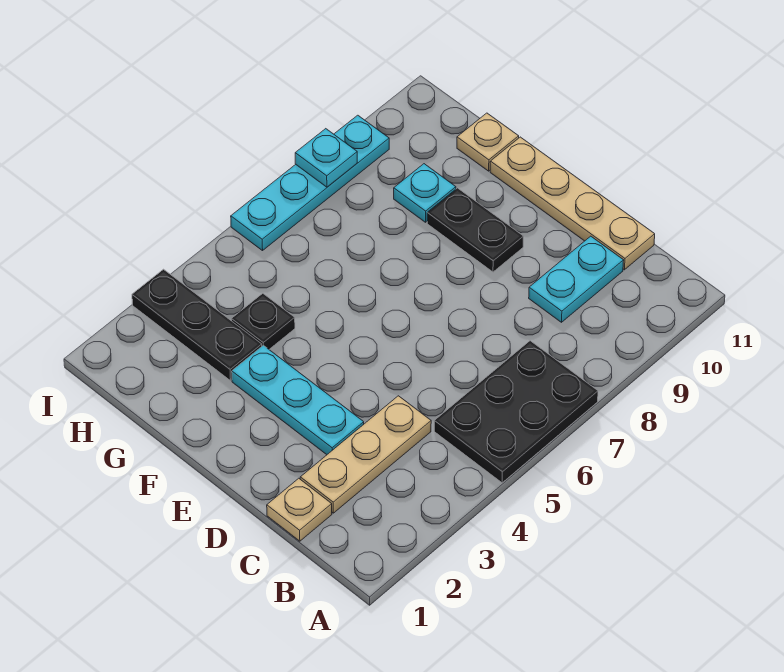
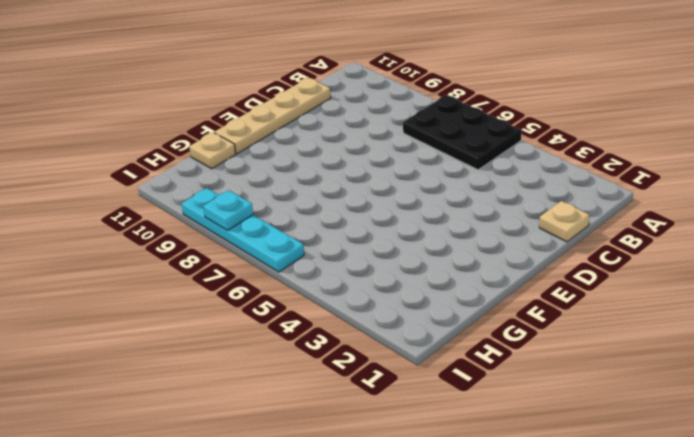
none -> tan plate C2:C4 level 1
none -> cyan plate C9:C10 level 1
none -> cyan plate D3:F3 level 1

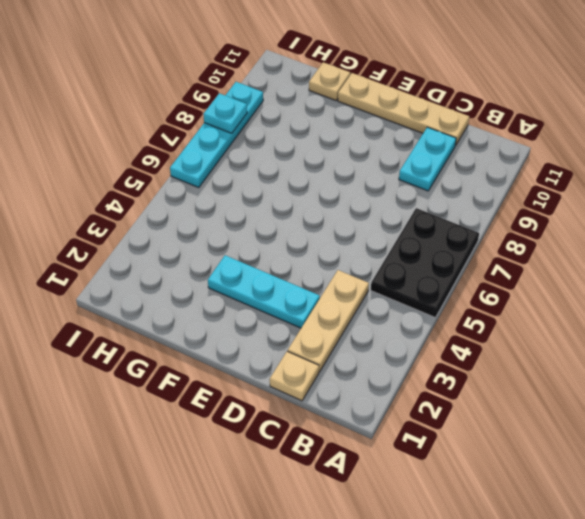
none -> black plate E9:F9 level 1
none -> black plate G3:I3 level 1
none -> black plate G4 level 1

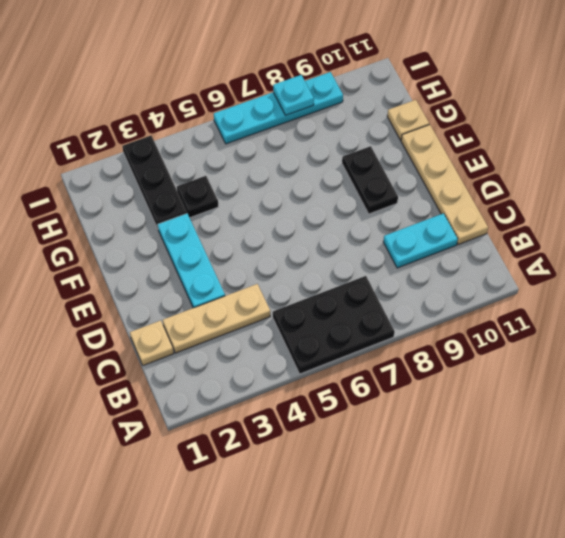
none -> cyan plate G9 level 1

